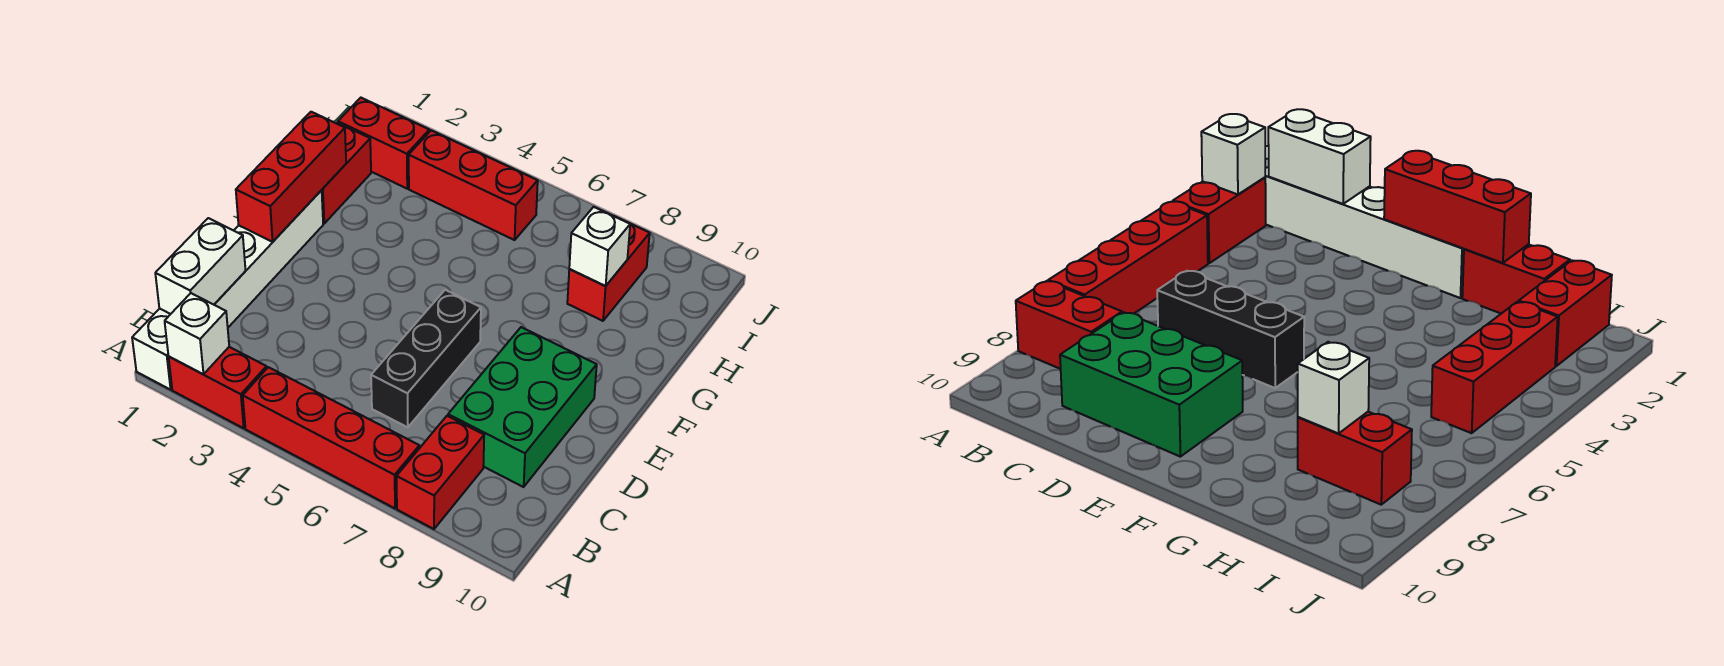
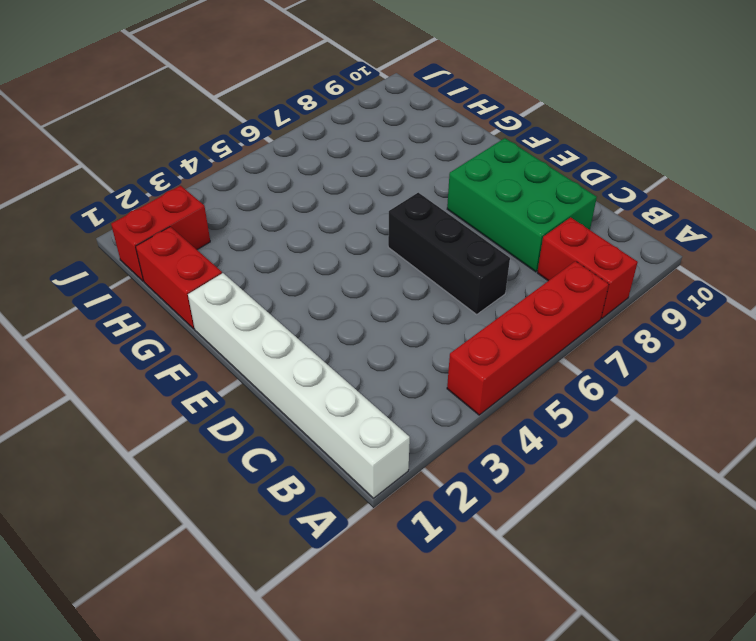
none -> red brick A2:A3 level 1
none -> red brick H8:I8 level 1
none -> red brick I3:I5 level 1

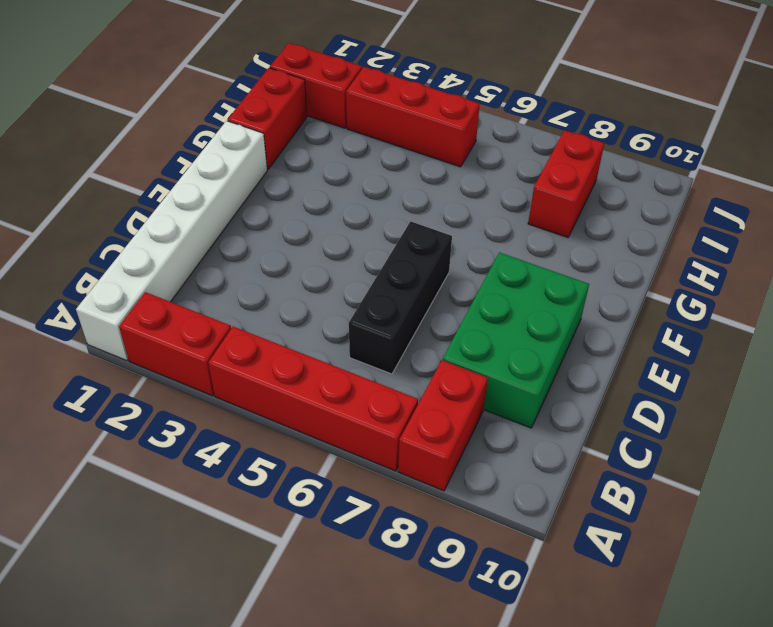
none -> white brick A2 level 2
none -> white brick B1:C1 level 2
none -> red brick E1:G1 level 2

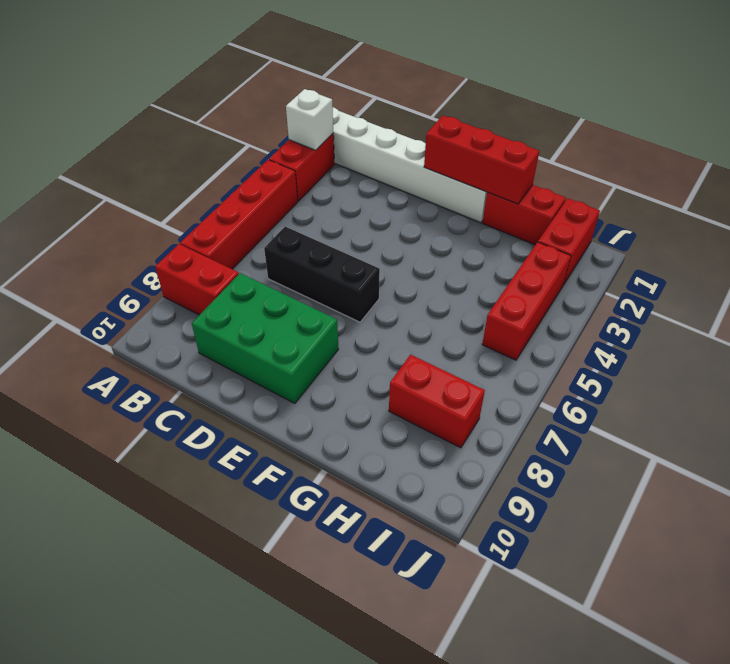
none -> white brick B1:C1 level 2
none -> white brick H8 level 2

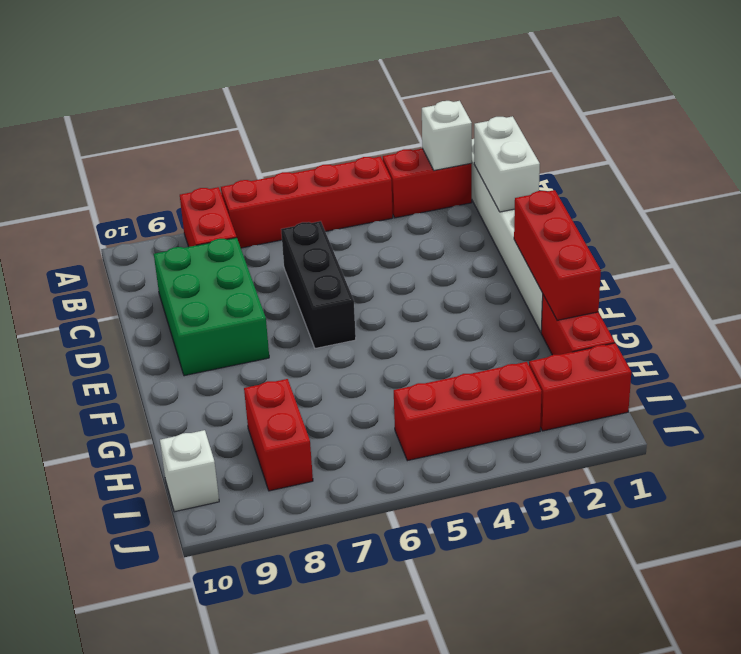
white brick I10 level 1 -> white brick H8 level 2

